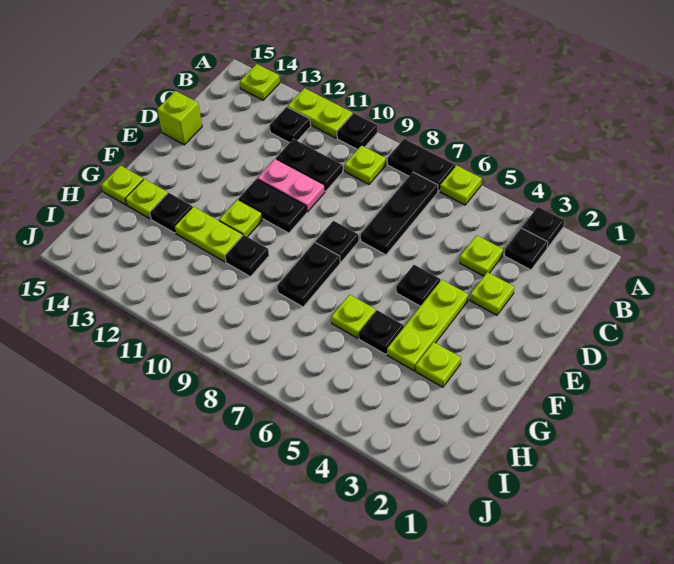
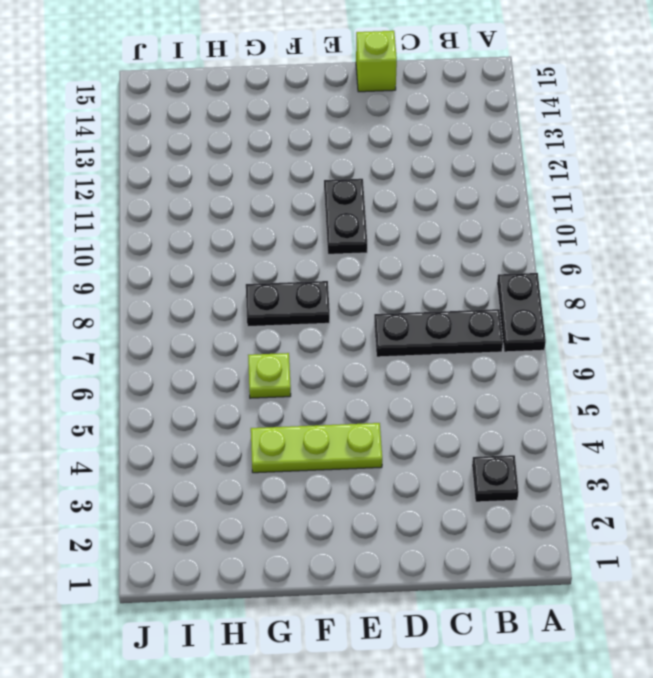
none -> black plate A3 level 1
none -> lime plate A6 level 1
none -> black plate A10 level 1

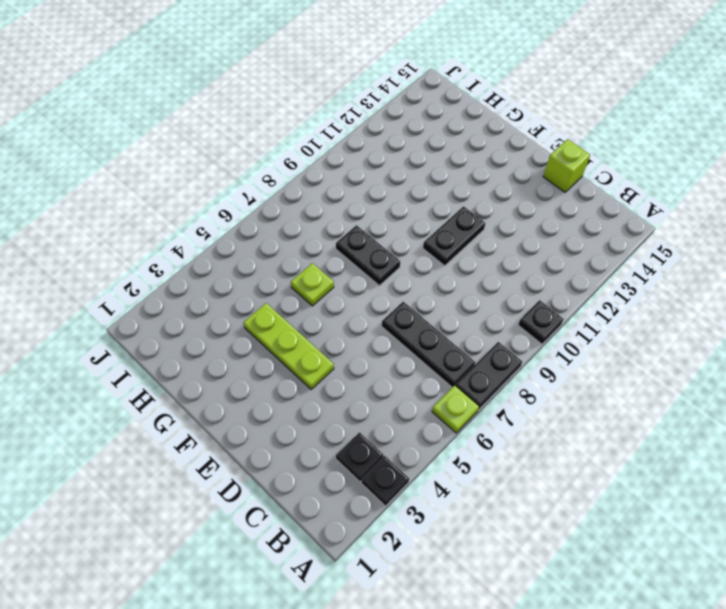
none -> lime plate A11:A12 level 1
none -> lime plate A14 level 1
none -> lime plate B9 level 1

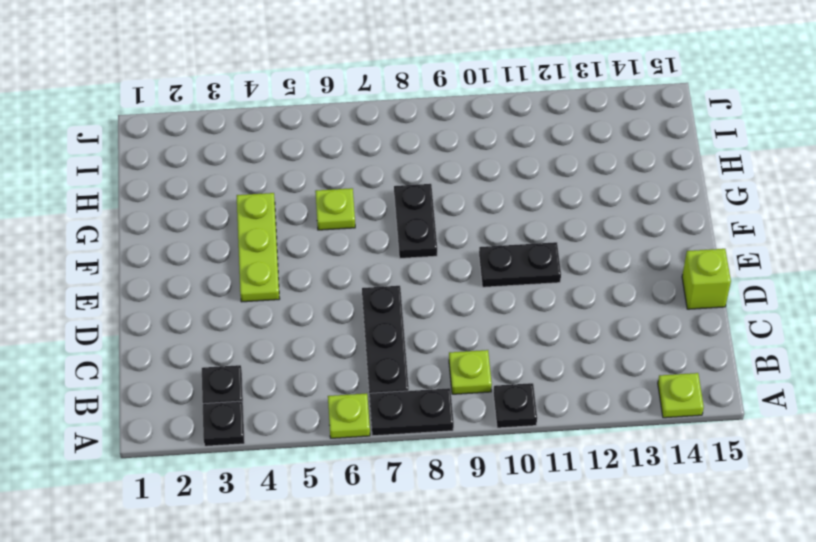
none -> lime plate A11:A12 level 1
none -> black plate B12 level 1
none -> lime plate C4 level 1

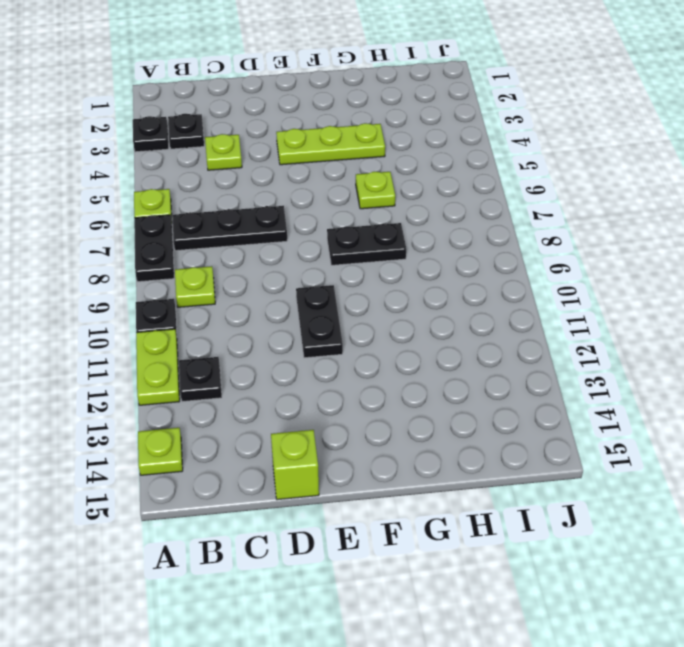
none -> black plate C10:C11 level 1
none -> lime plate D3 level 1
none -> pink plate D10:D11 level 1

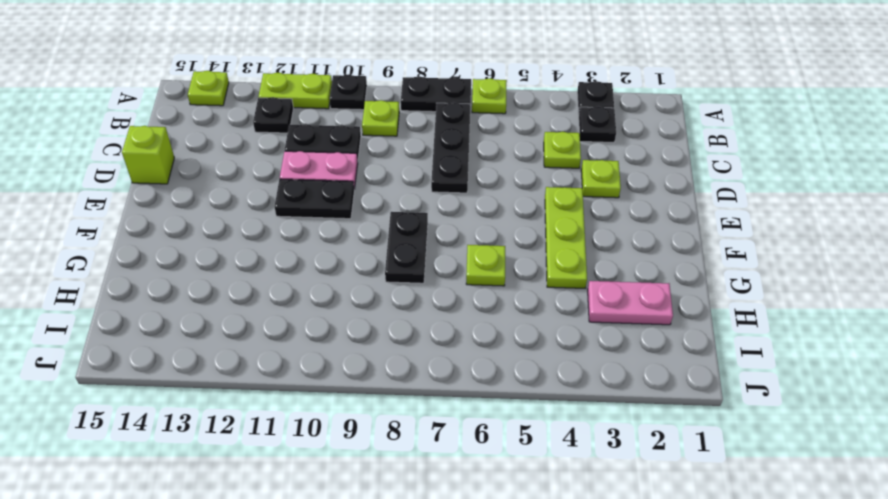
pink plate H2:H3 level 1 -> none
none -> black plate E5 level 1
none -> black plate E8 level 1
none -> lime plate F11 level 1

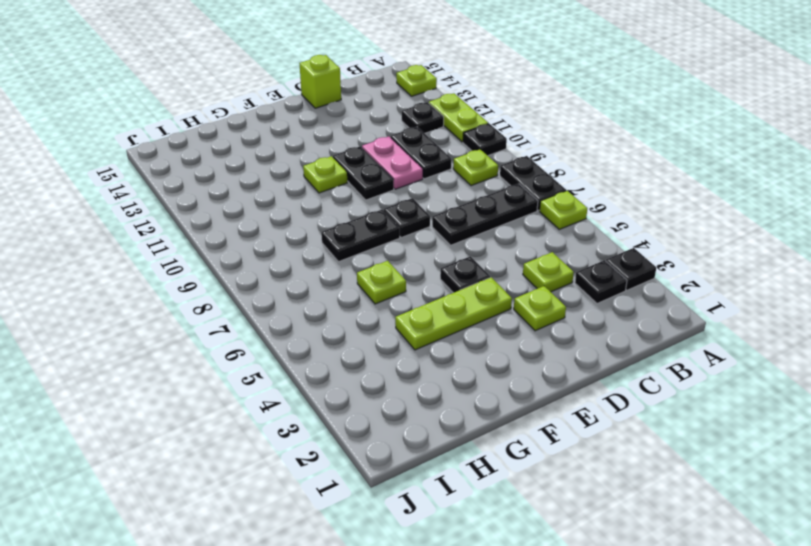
none -> lime plate G3 level 1
none -> black plate G5 level 1
none -> black plate G10 level 1

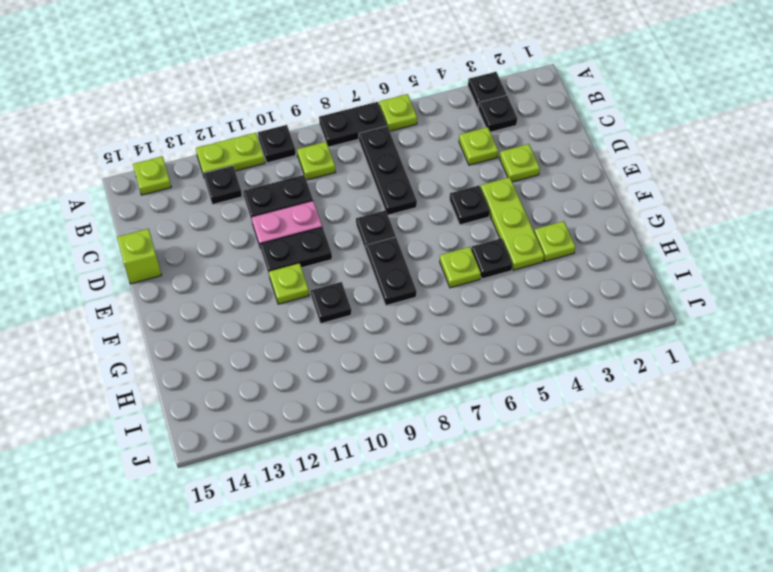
none -> lime plate G11:G12 level 1
none -> black plate G13 level 1
none -> lime plate G14 level 1

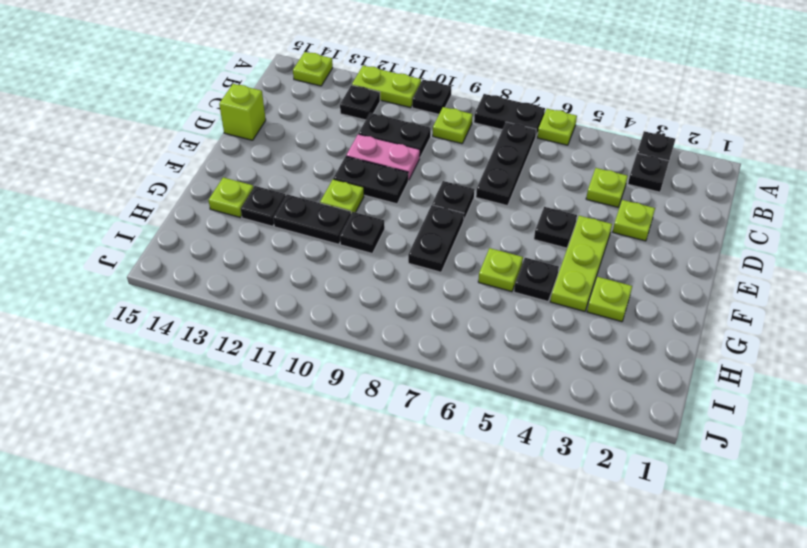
black plate G11:G12 level 1 -> lime plate G11:G12 level 1
none -> lime plate G15 level 1

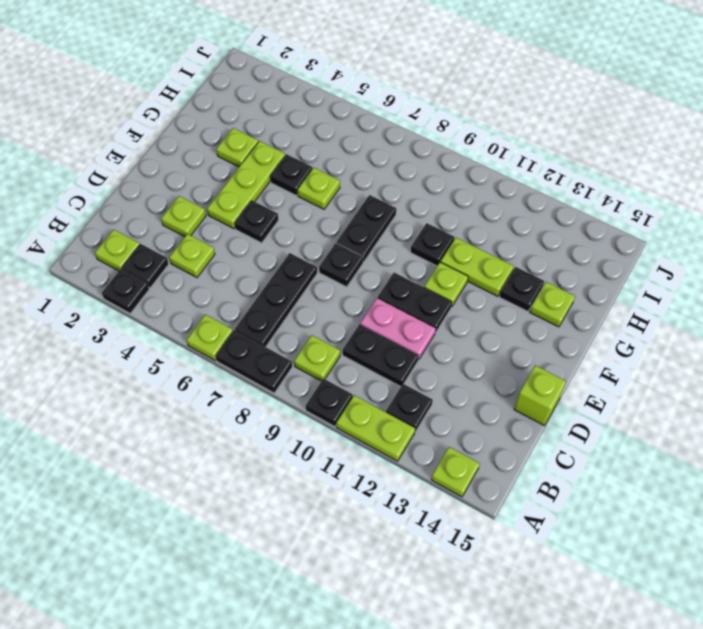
lime plate B2 level 1 -> lime plate G15 level 1

